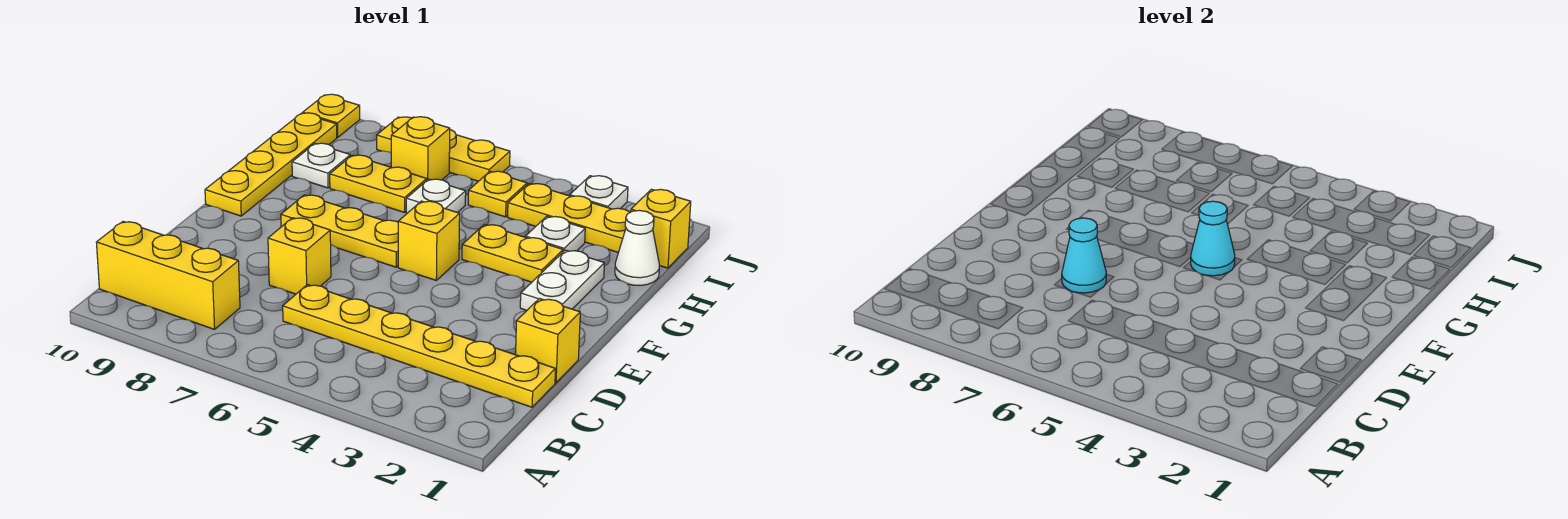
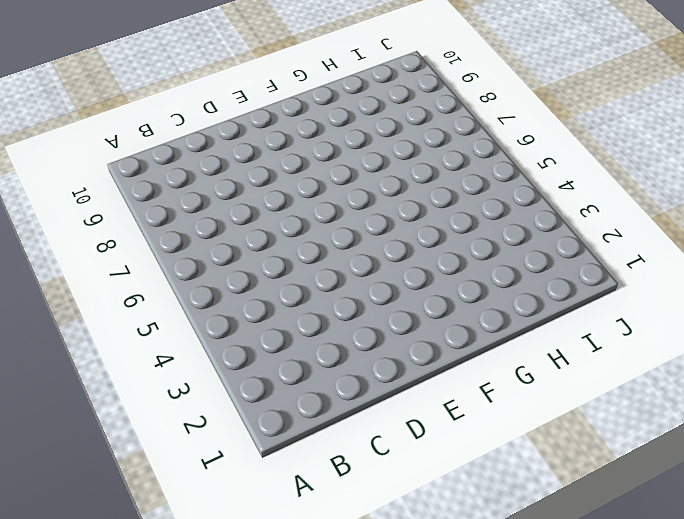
none -> yellow brick B8:B10 level 1
none -> yellow plate C1:C6 level 1
none -> yellow brick D1 level 1

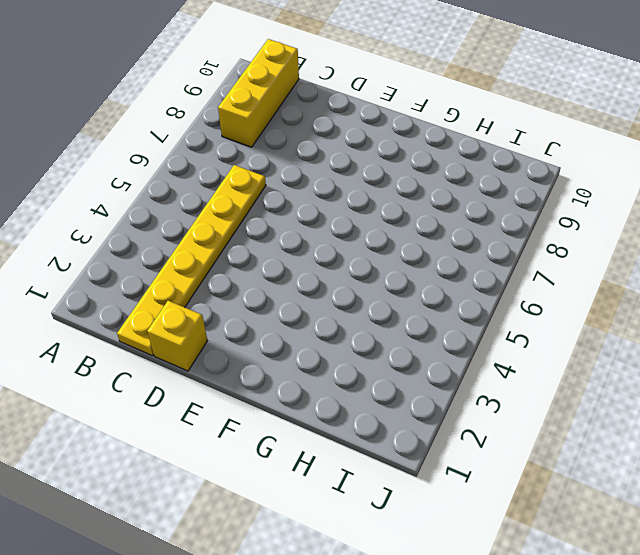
none -> yellow brick D7 level 1
none -> white plate F2:G2 level 1
none -> yellow brick F5 level 1

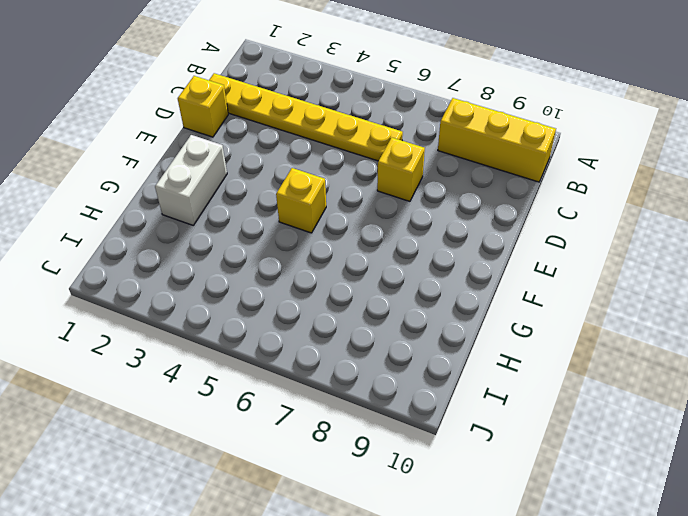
white brick F2:G2 level 1 -> white plate F2:G2 level 1
none -> yellow plate F6:F8 level 1
none -> yellow plate F10:I10 level 1
none -> yellow plate G3:G4 level 1

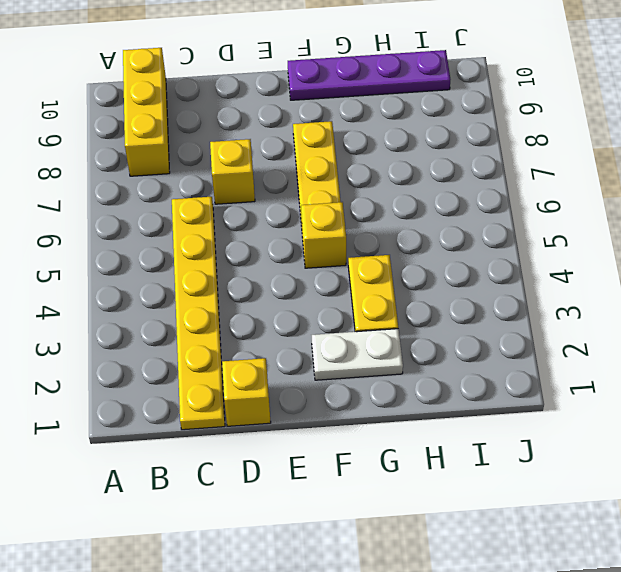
purple plate F10:I10 level 1 -> yellow plate F10:I10 level 1
none -> white cone H1 level 1
none -> white plate H3 level 1
none -> white plate H6 level 1

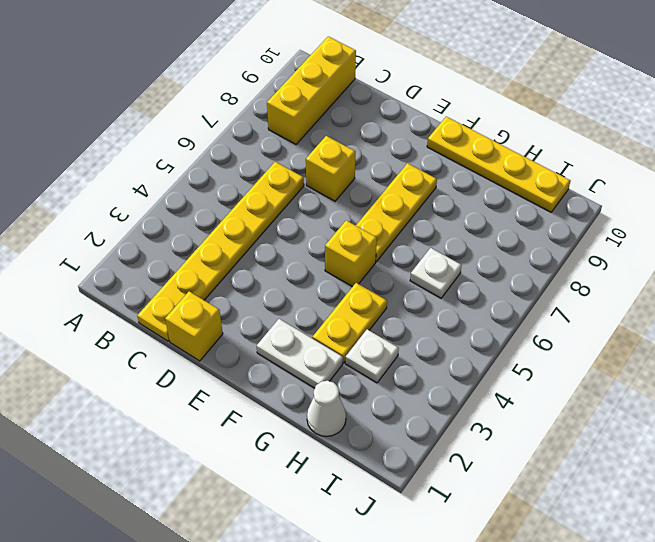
none -> yellow plate H7:H8 level 1
none -> white plate H9 level 1
none -> yellow brick I1 level 1

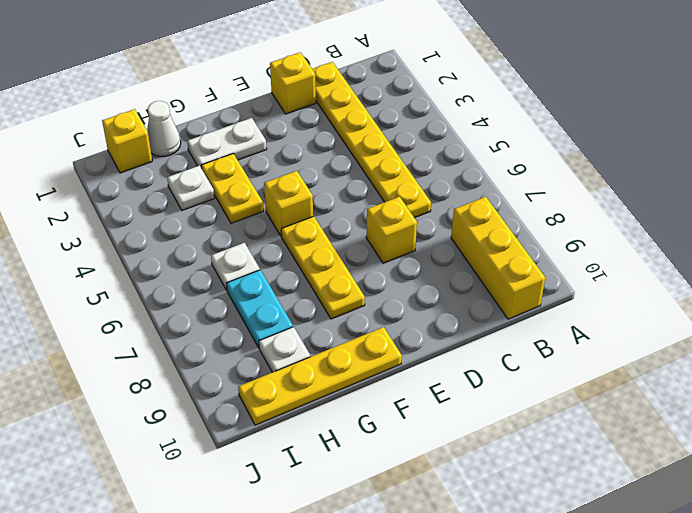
cyan plate H7:H8 level 1 -> yellow plate H7:H8 level 1
none -> yellow plate I2:I4 level 1
none -> yellow plate I5 level 1
none -> yellow brick I7 level 1

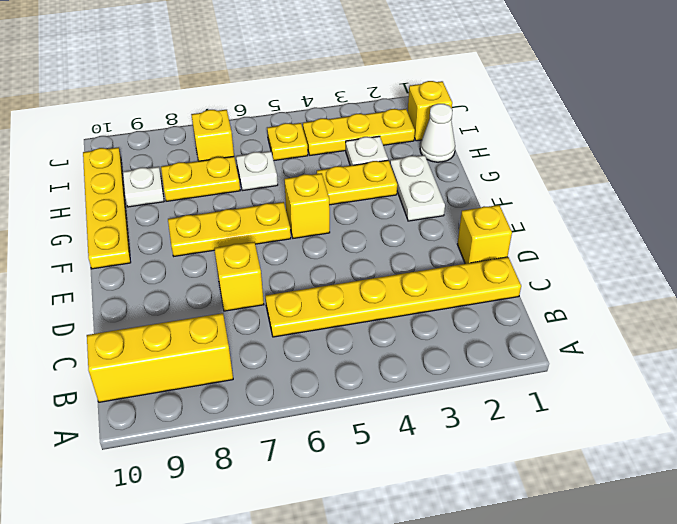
none -> white plate J3 level 1
none -> yellow plate J6:J8 level 1
none -> yellow plate J10 level 1

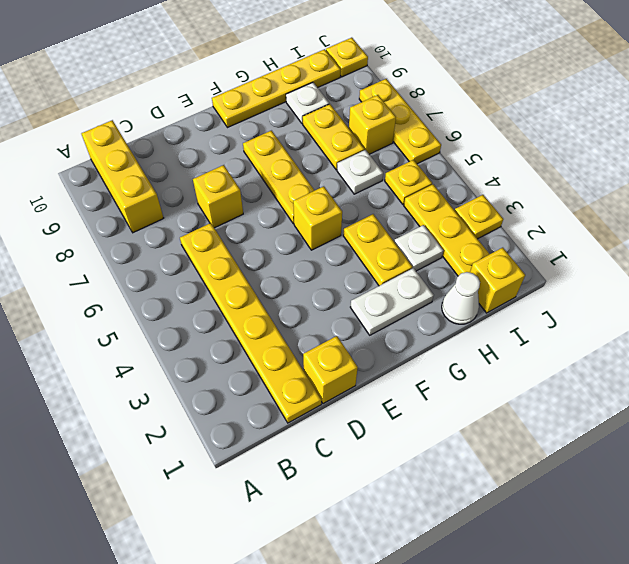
yellow plate J3 level 1 -> white plate J3 level 1
none -> cyan cone D7 level 2
none -> cyan cone F5 level 2

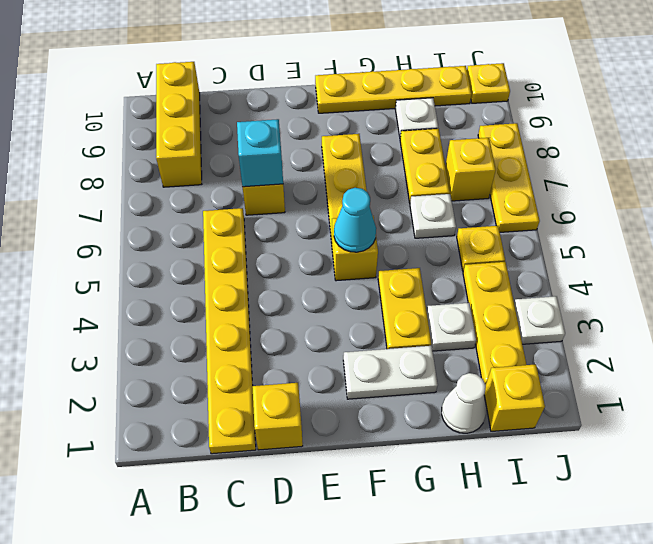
cyan brick D7 level 2 -> cyan cone D7 level 2

